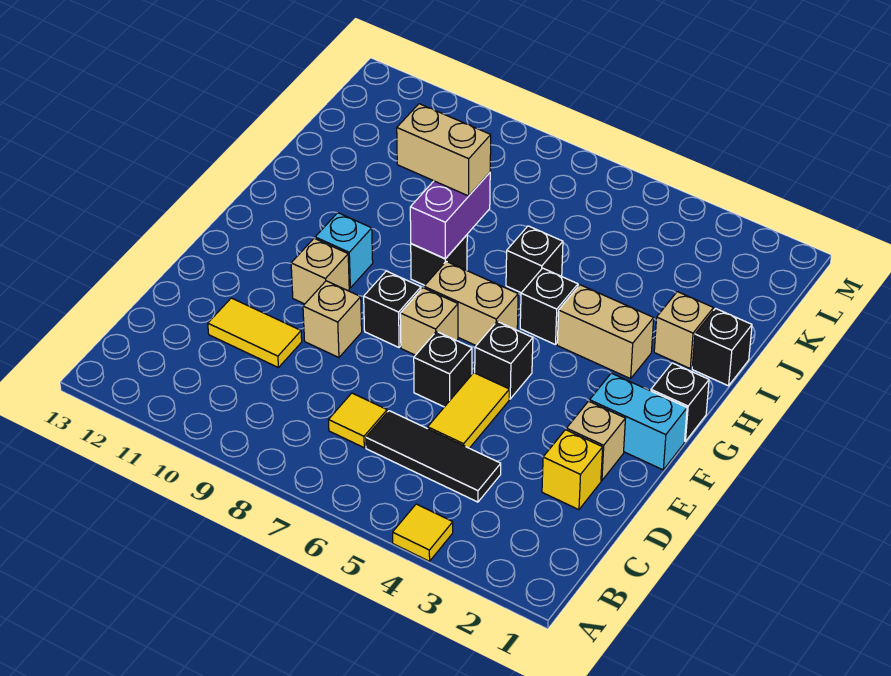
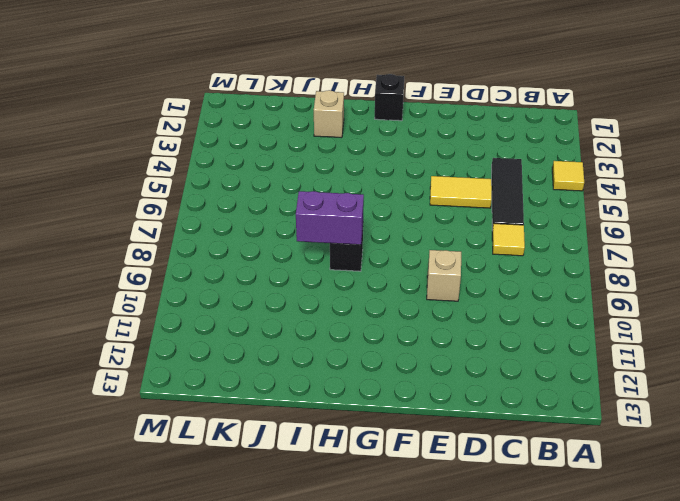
none -> yellow brick D2 level 1
none -> yellow tile D10:D11 level 1
none -> tan brick E2 level 1

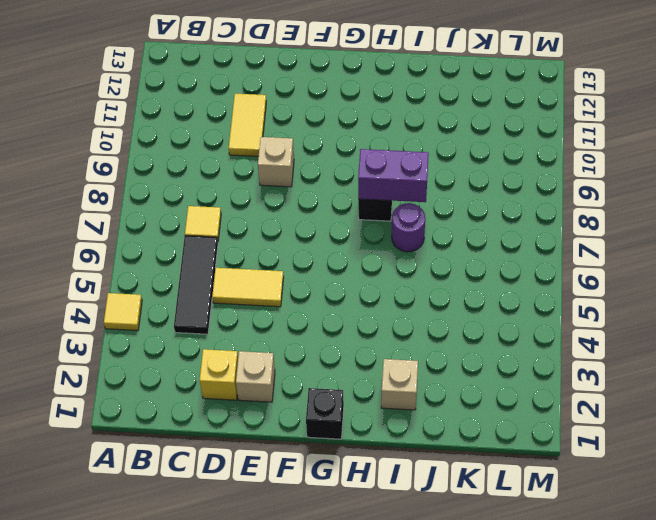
purple round brick I7 level 1 -> none
none -> black brick E6 level 1
none -> cyan brick F1:F2 level 1
none -> black brick F5 level 1

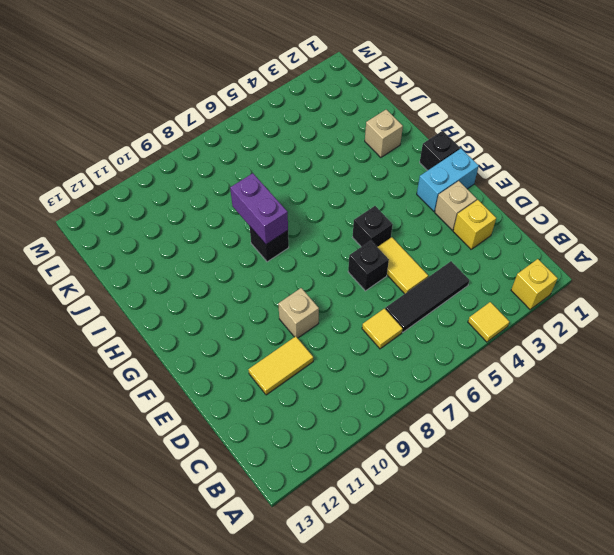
yellow brick A2 level 1 -> none
none -> tan brick F7 level 1
none -> black brick F8 level 1
none -> tan brick F10 level 1

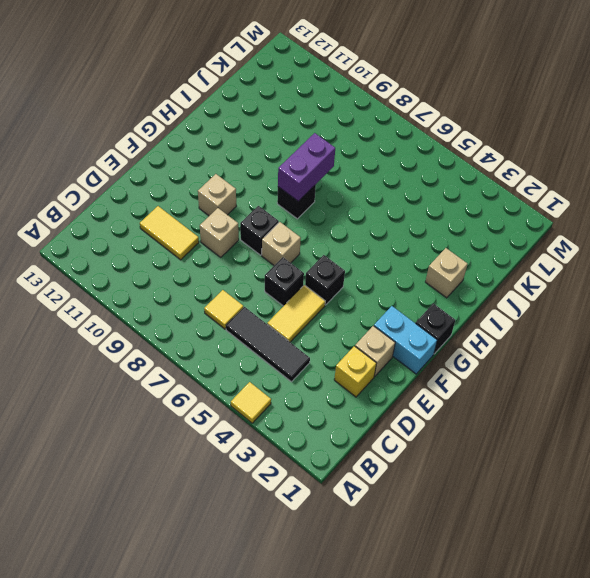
none -> tan brick G6:G7 level 1
none -> cyan brick G10 level 1
none -> tan brick H3:H4 level 1

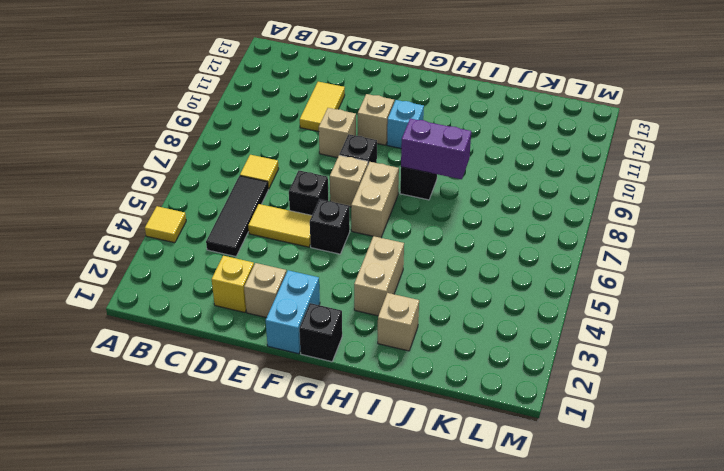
none -> black brick H5 level 1
none -> black brick I1 level 1
none -> black brick I6 level 1

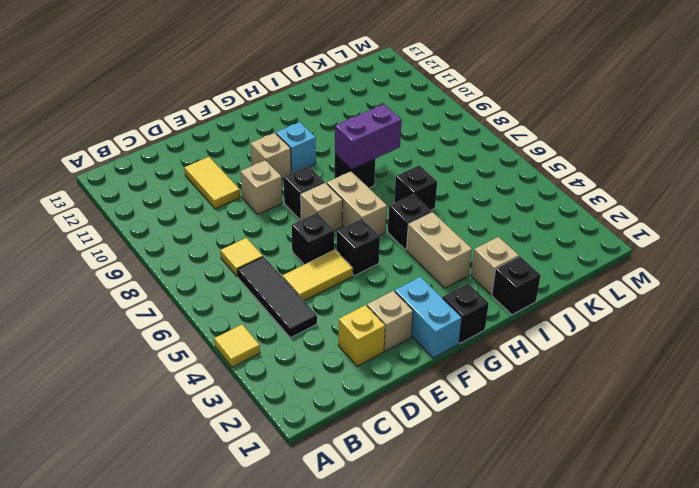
none -> tan brick I8:I9 level 3

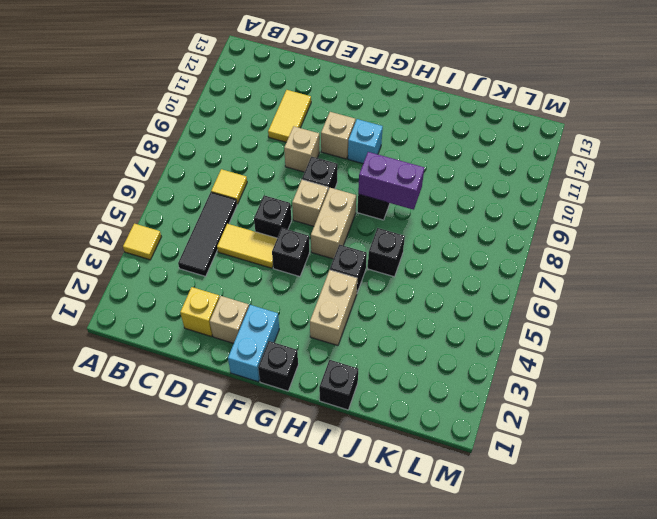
none -> tan brick I2 level 1
none -> tan brick I8:I9 level 3

